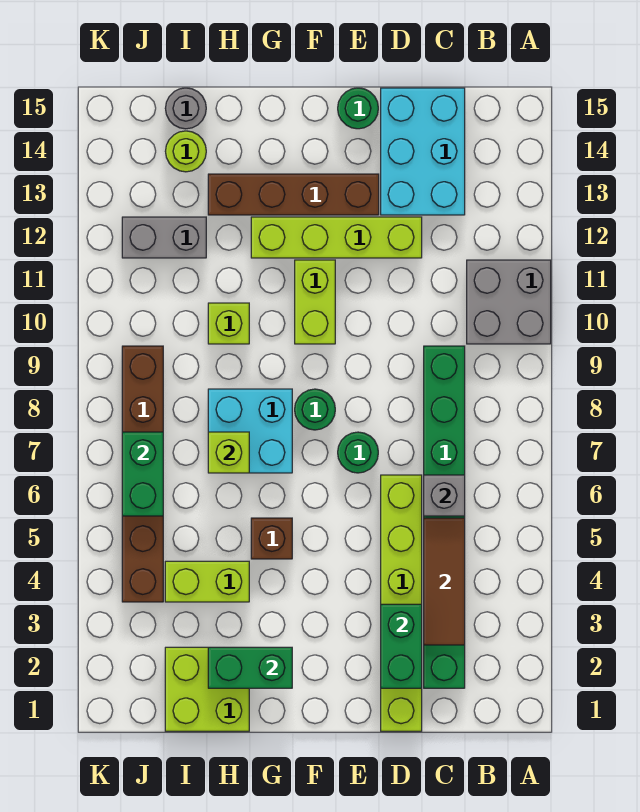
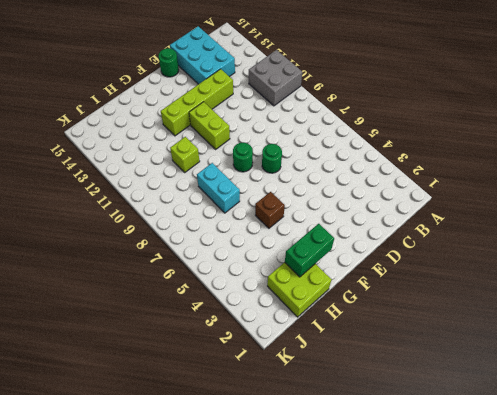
cyan brick H7:H8 level 1 -> cyan brick G7:H8 level 1
none -> green brick C2:C9 level 1
none -> lime brick D1:D6 level 1
none -> brown brick E13:H13 level 1

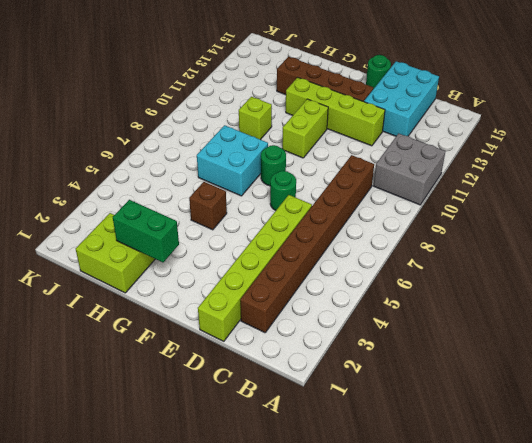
brown brick C2:C9 level 1 -> green brick C2:C9 level 1
none -> lime brick H4:I4 level 1
none -> grey brick I12:J12 level 1
none -> lime round brick I14 level 1

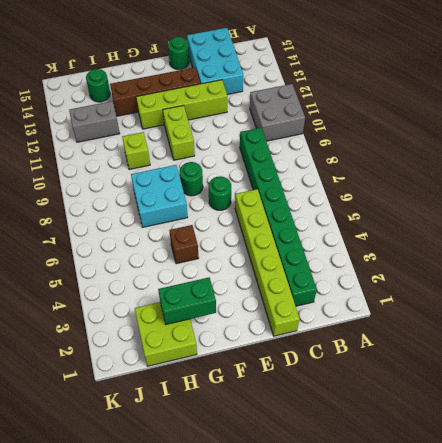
green round brick I14 level 1 -> lime round brick I14 level 1
none -> lime brick H4:I4 level 1
none -> grey round brick I15 level 1
none -> brown brick J4:J9 level 1

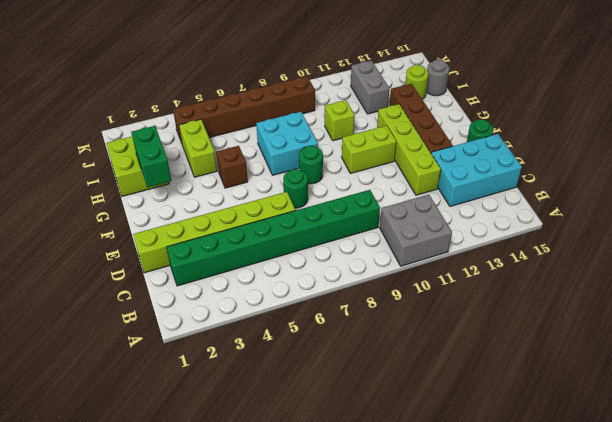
none -> brown tile C3:C5 level 2
none -> grey brick C6 level 2
none -> green brick D2:D3 level 2

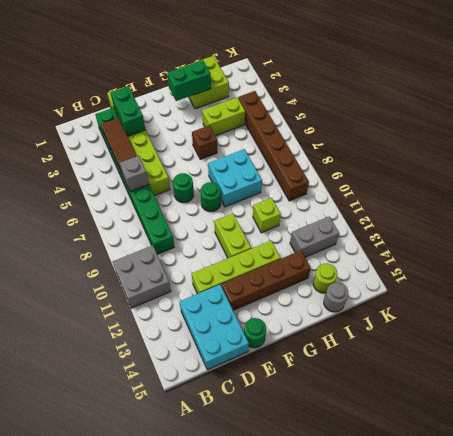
none -> lime brick H7 level 2
none -> green brick J6:J7 level 2

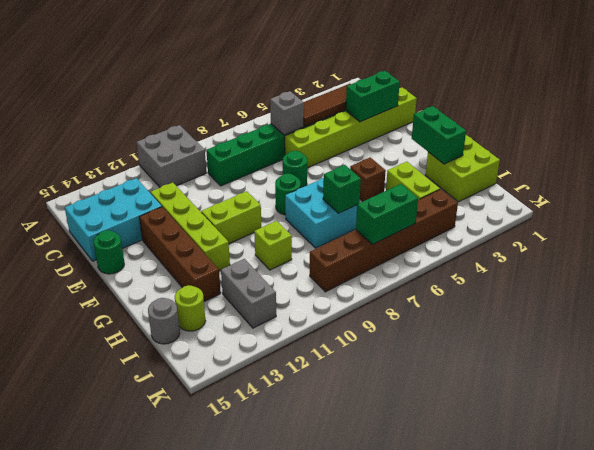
green brick H7 level 2 -> lime brick H7 level 2

